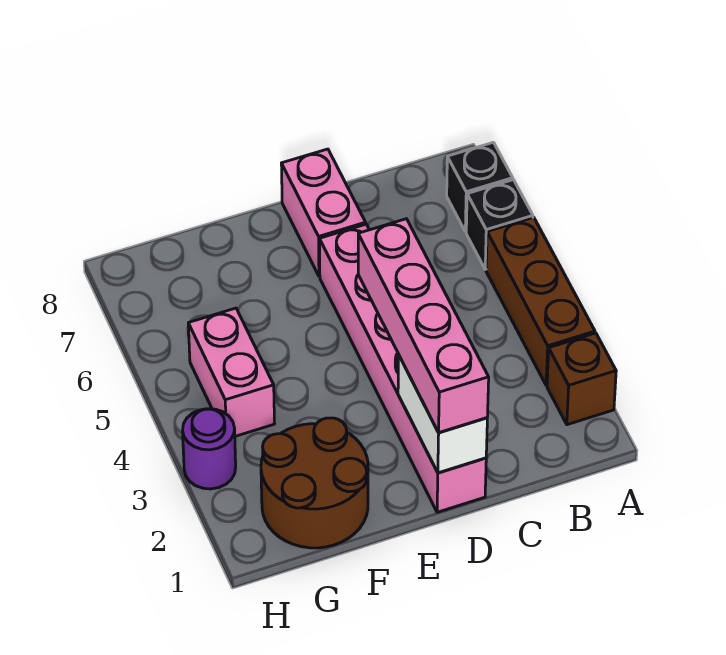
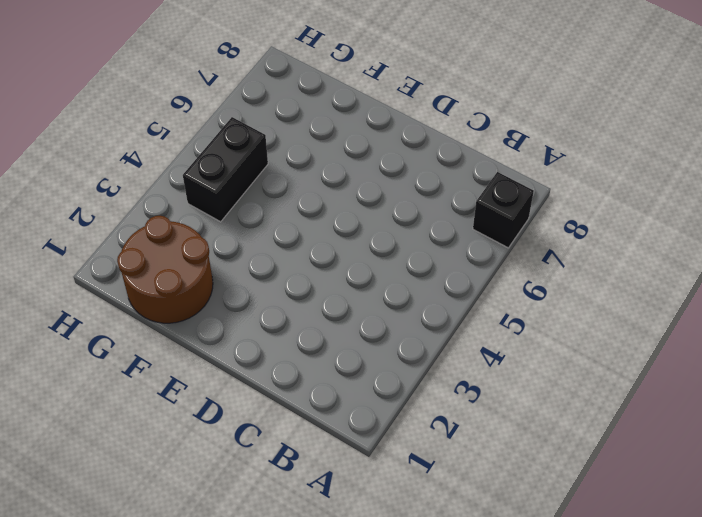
black brick G4:G5 level 1 -> pink brick G4:G5 level 1
none -> brown brick A2 level 1
none -> brown brick A3:A5 level 1

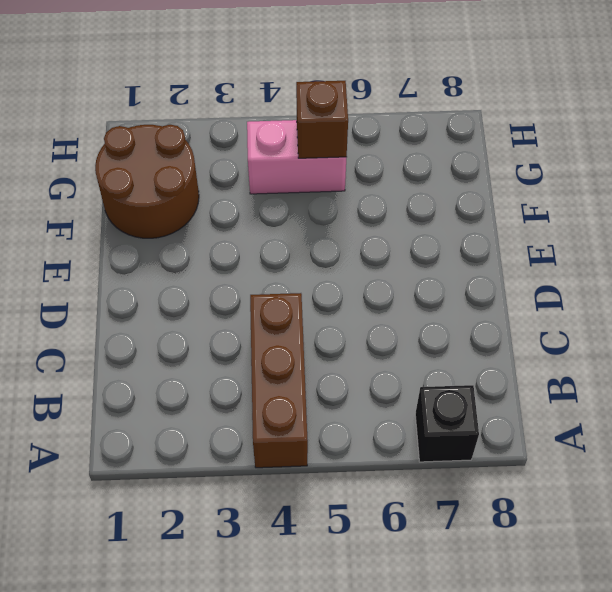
brown brick A4:C4 level 1 -> brown brick A3:A5 level 1
brown brick G5 level 2 -> brown brick A2 level 1
none -> black brick A6 level 1
none -> pink brick D1:D6 level 1

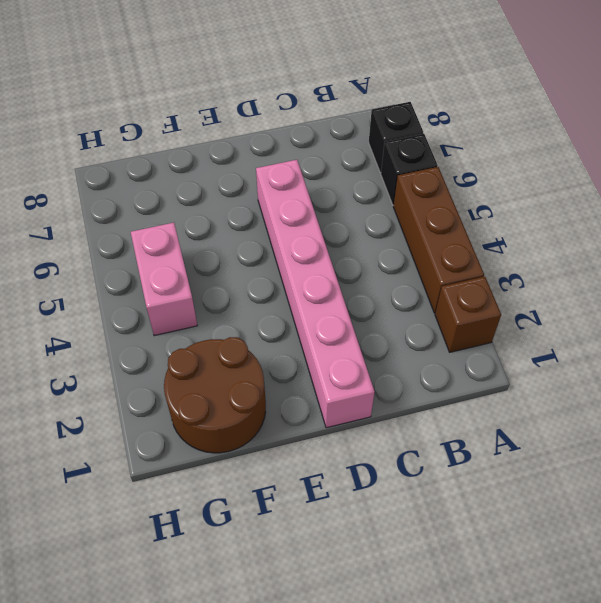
none -> pink brick D7:D8 level 1
none -> purple round brick H3 level 1

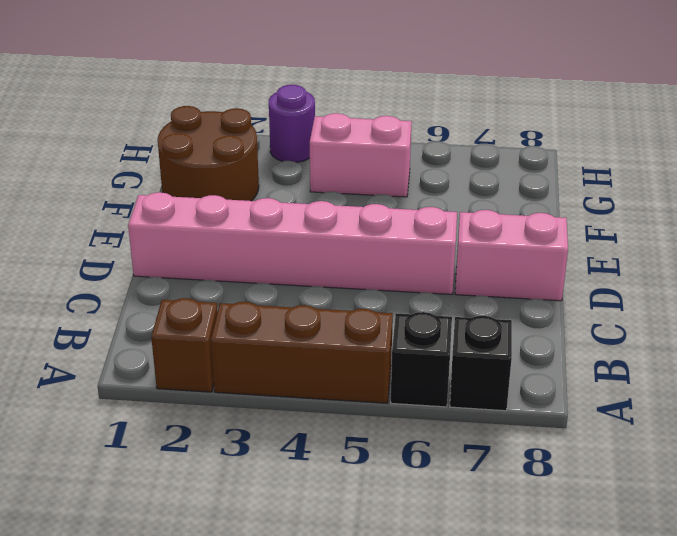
none -> white brick D1:D2 level 2
none -> pink brick D1:D4 level 3

